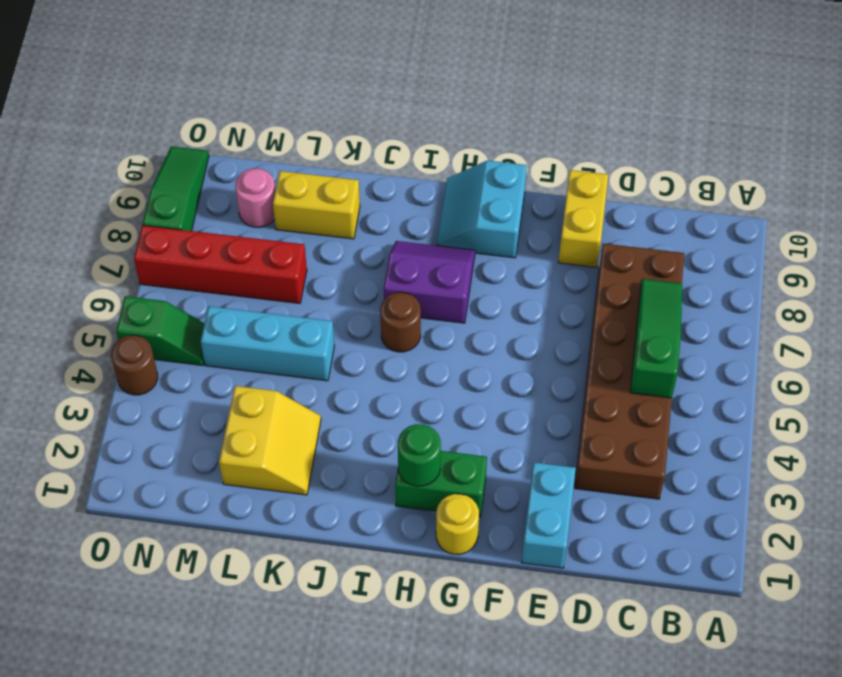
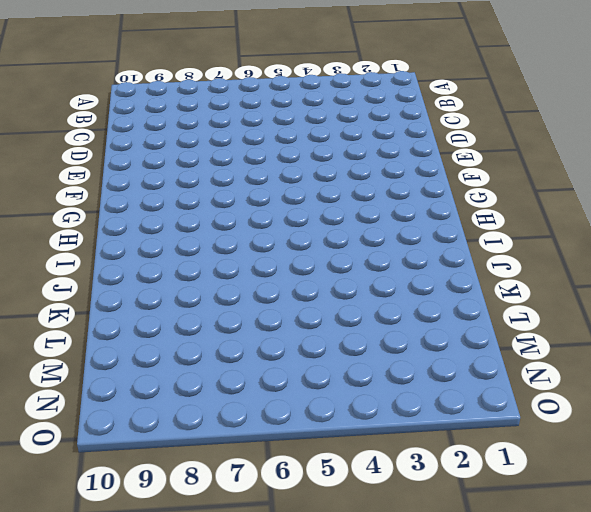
none -> brown brick C3:D8 level 1
none -> cyan brick E1:E2 level 1
none -> yellow brick E9:E10 level 1

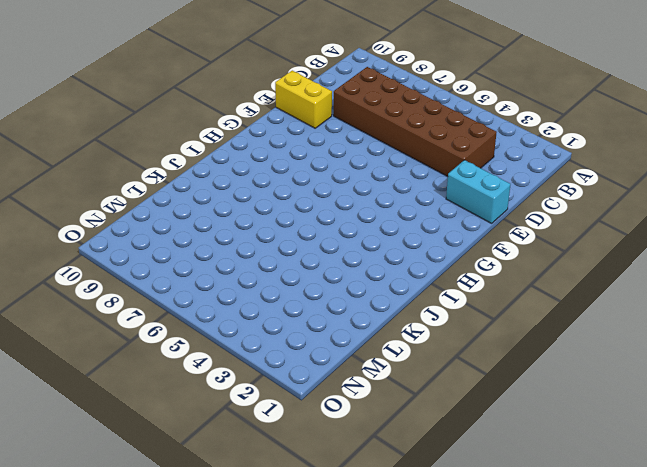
none -> yellow round brick G1 level 1
none -> green brick G2:H2 level 1
none -> cyan slope G9:H10 level 1 top G

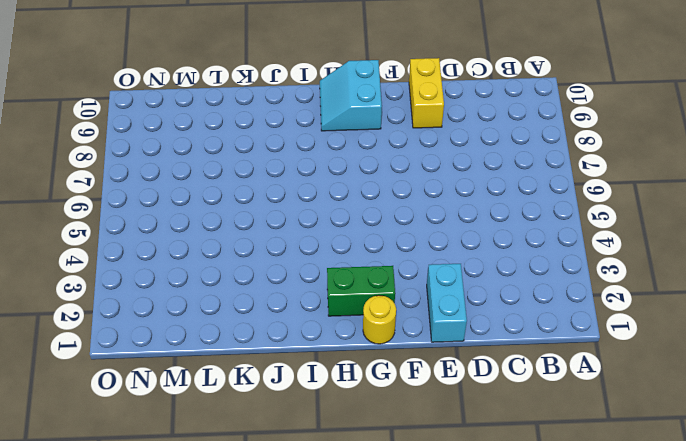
none -> brown brick C3:D8 level 1
none -> purple slope H7:I8 level 1 top 7
none -> brown round brick I6 level 1

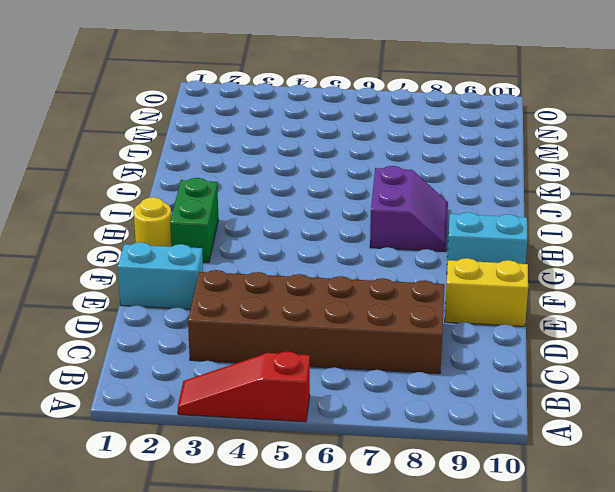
red slope A3:A5 level 1 top 5 -> none
none -> brown round brick I6 level 1
none -> yellow slope K2:L3 level 1 top L
none -> cyan brick K5:M5 level 1

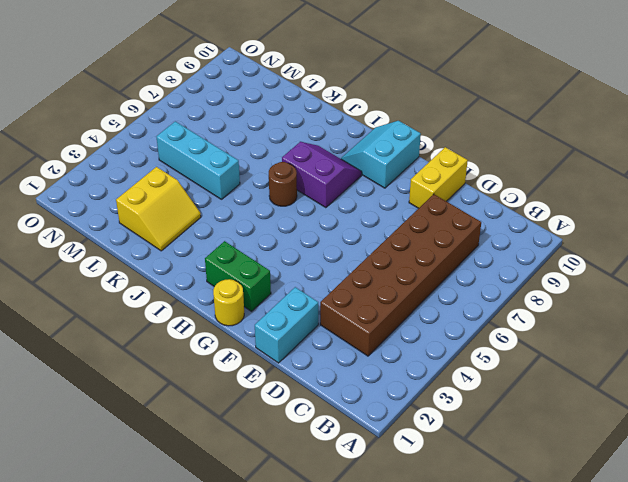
none -> yellow brick K9:L9 level 1
none -> red brick L7:O7 level 1
none -> pink round brick M9 level 1

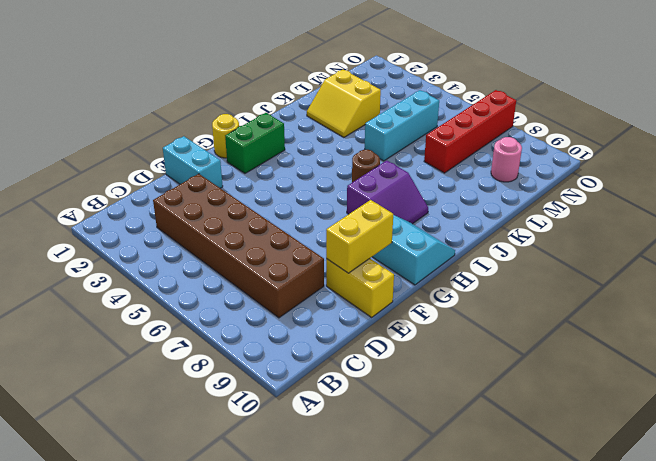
yellow brick E9:F9 level 2 -> yellow brick K9:L9 level 1
none -> green slope N5:O5 level 1 top O
none -> brown round brick O4 level 1
none -> green slope O8:O10 level 1 top 8

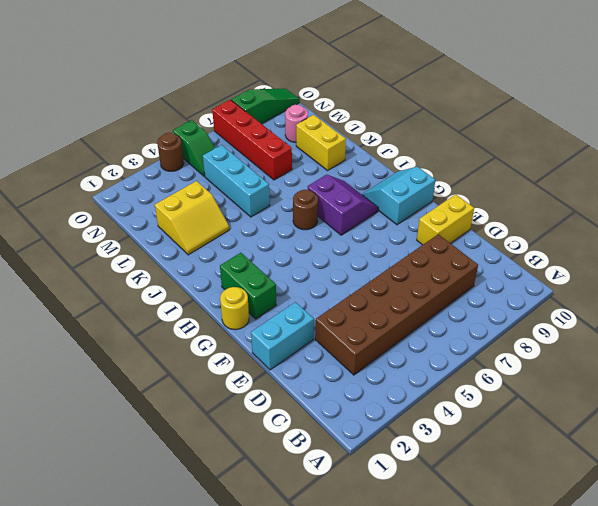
none -> green slope C5:C7 level 2 top 5
none -> green round brick H2 level 2

